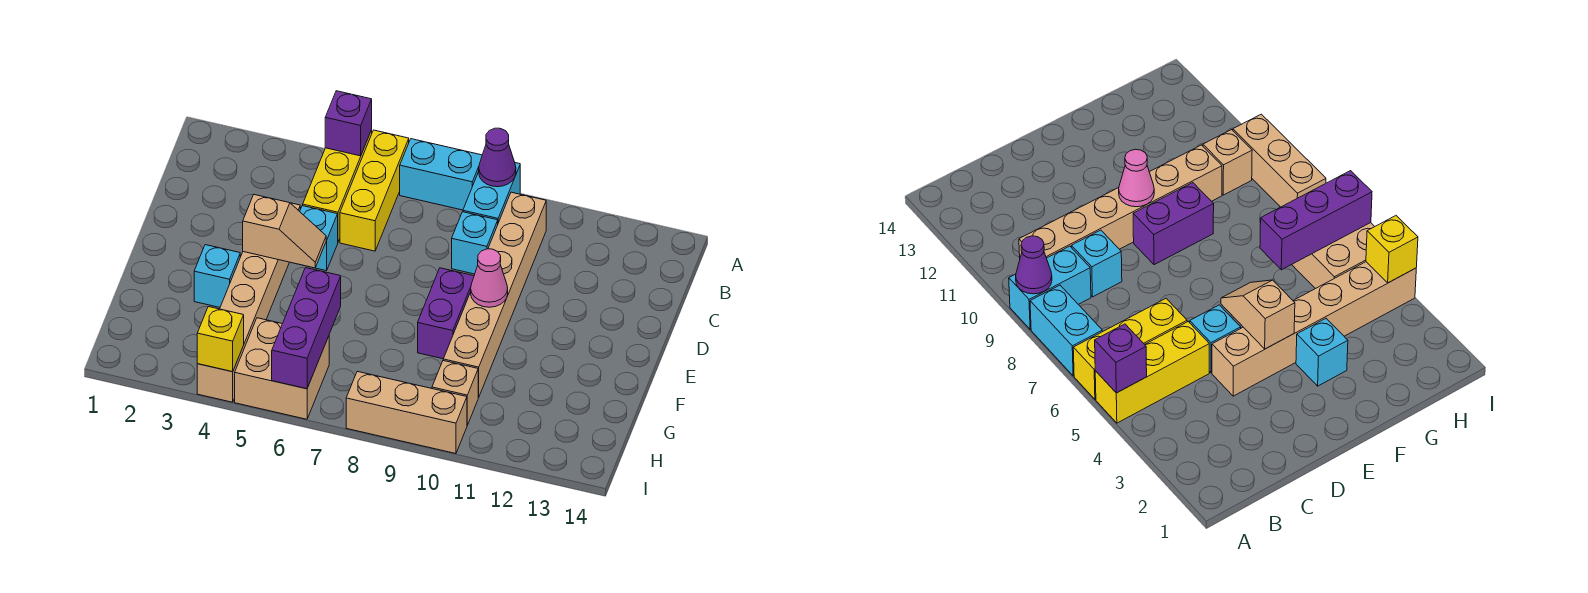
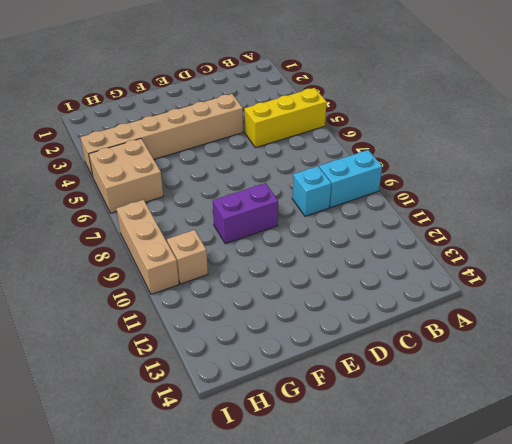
none -> yellow brick A6:C6 level 1
none -> cyan brick A7:A8 level 1
none -> tan brick B10:G10 level 1

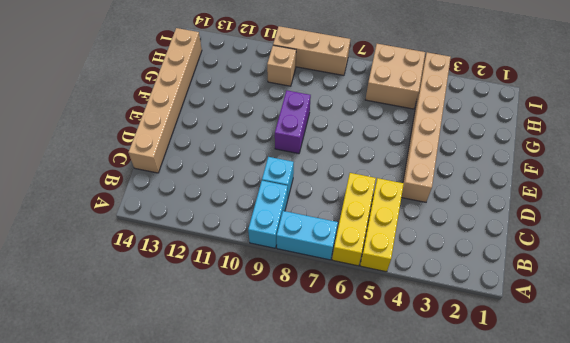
tan brick C14:H14 level 1 -> tan brick B10:G10 level 1
none -> cyan brick D5 level 1
none -> cyan brick F3 level 1
none -> purple brick A5 level 2

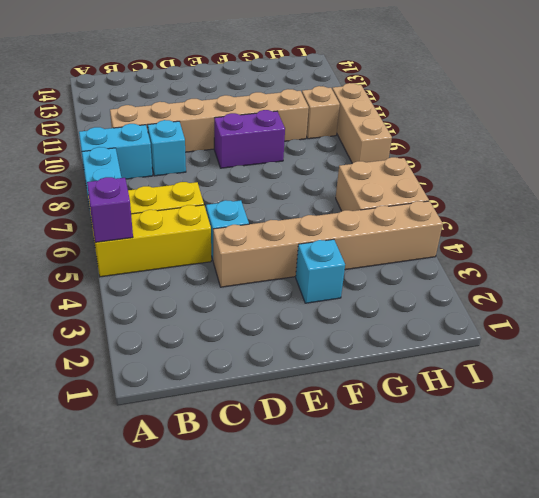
none -> purple cone A9 level 2
none -> tan slope E4:E5 level 2 top 4
none -> pink cone E10 level 2

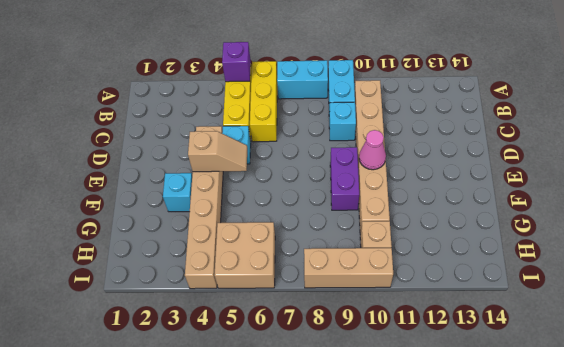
none -> purple cone A9 level 2
none -> purple brick G6:I6 level 2
none -> yellow brick I4 level 2

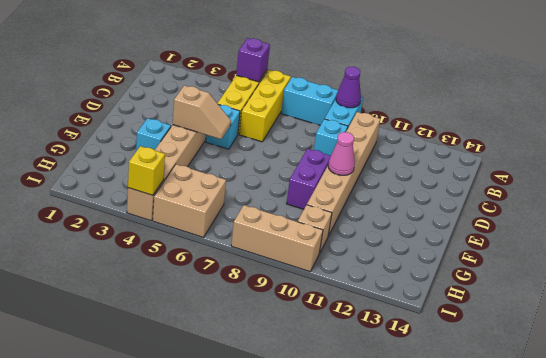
none -> purple brick G6:I6 level 2

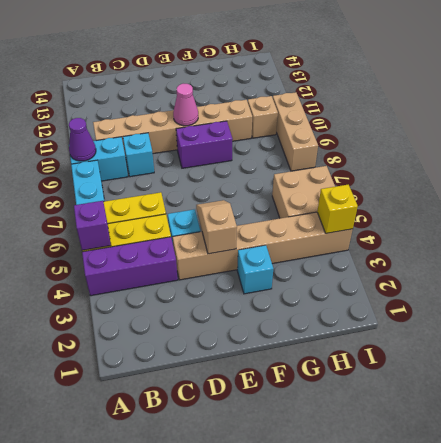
purple brick A4:C4 level 1 -> purple brick G6:I6 level 2

